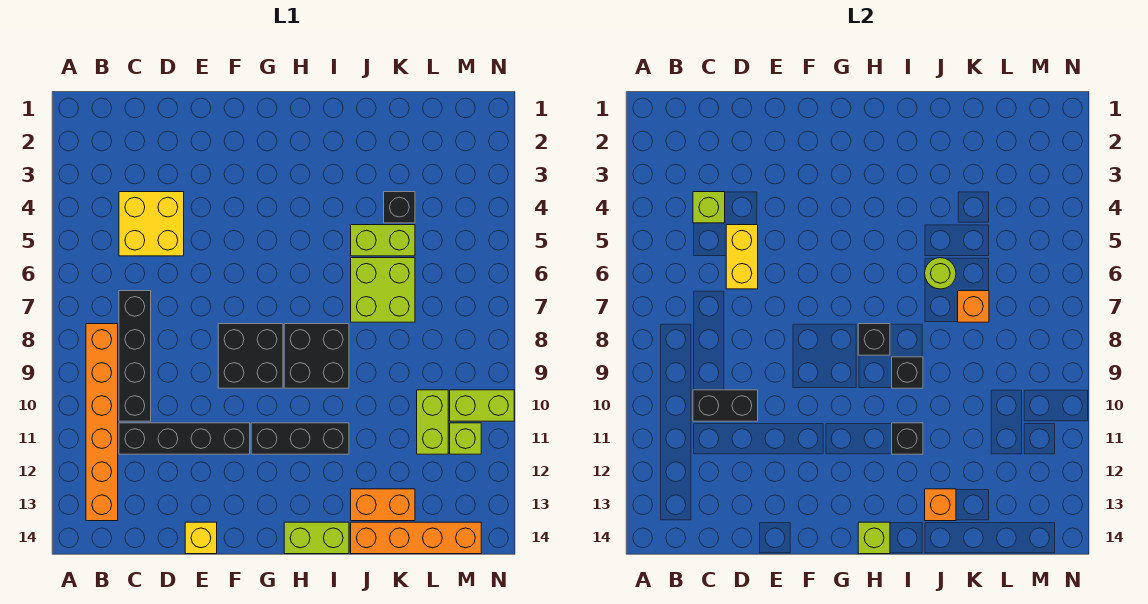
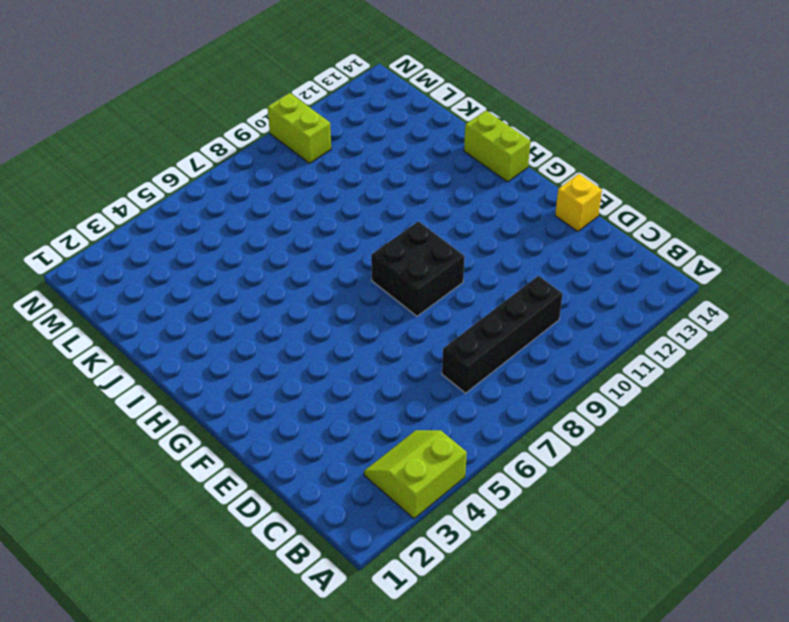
lime slope A3:B4 level 1 top A -> none
none -> orange brick B8:B13 level 1
none -> yellow brick C4:D5 level 1
none -> black brick C11:F11 level 1

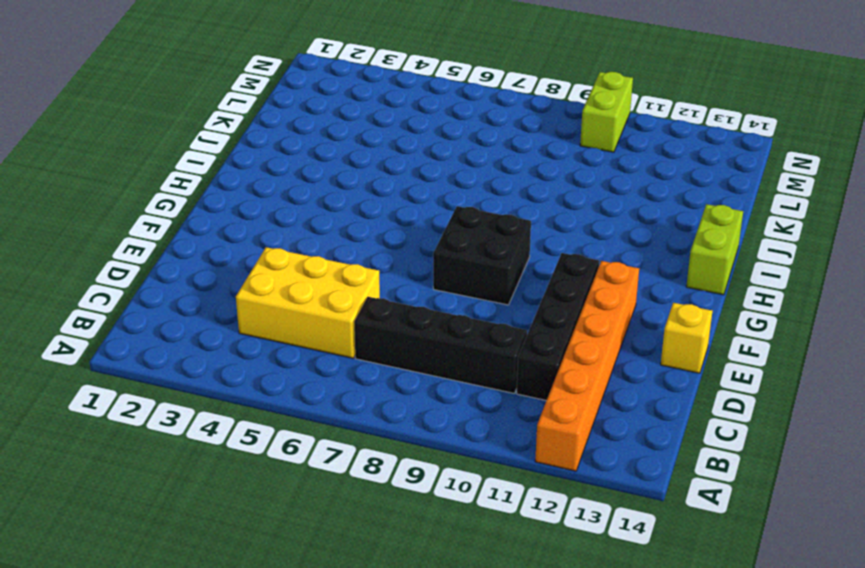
orange brick A12:F12 level 1 -> orange brick B8:B13 level 1
yellow brick C4:D6 level 1 -> yellow brick C4:D5 level 1
none -> black brick G11:I11 level 1
none -> black brick H8:I9 level 1
none -> lime brick J5:K5 level 1

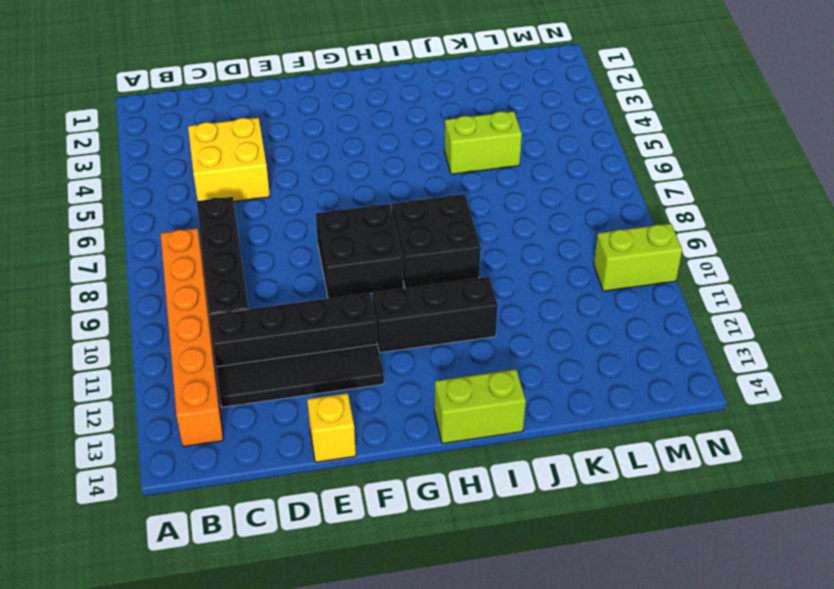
black tile C12:F12 level 1 -> none
none -> lime brick J6:K7 level 1
none -> orange brick J13:K13 level 1
none -> orange brick J14:M14 level 1

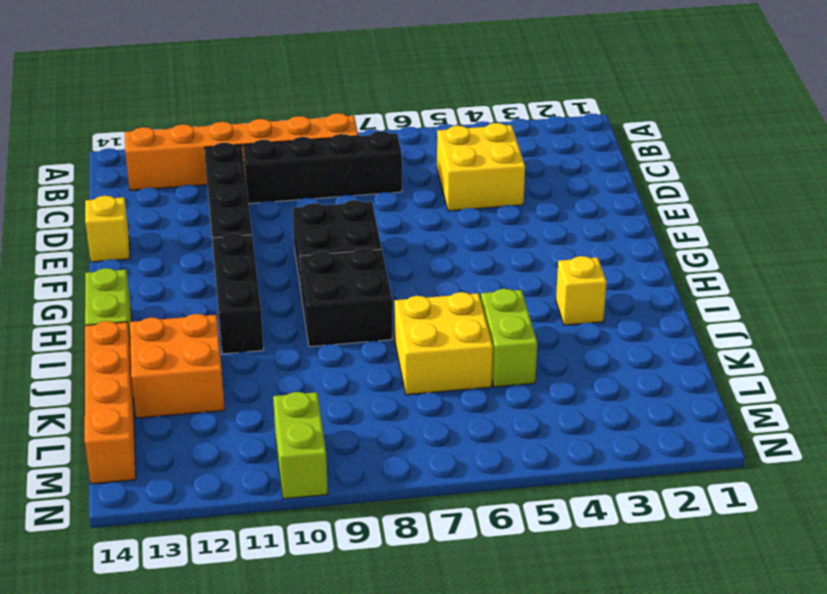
yellow brick I3 level 1 -> none
yellow brick J6:K7 level 1 -> lime brick J6:K7 level 1
orange brick J12:K13 level 1 -> orange brick J13:K13 level 1
none -> black brick K4 level 1
none -> lime brick L10:L11 level 1
none -> lime brick M11 level 1

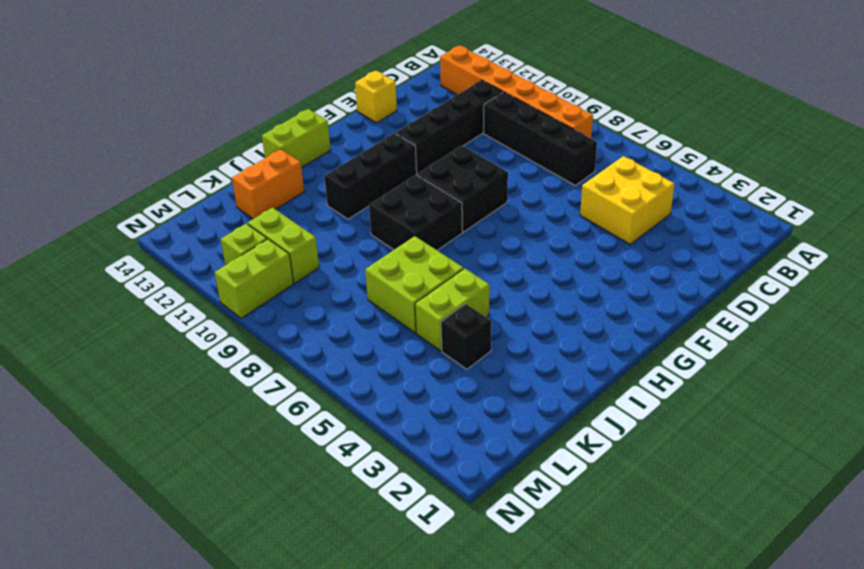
none -> orange brick J14:M14 level 1
none -> lime brick C4 level 2
none -> black brick C10:D10 level 2

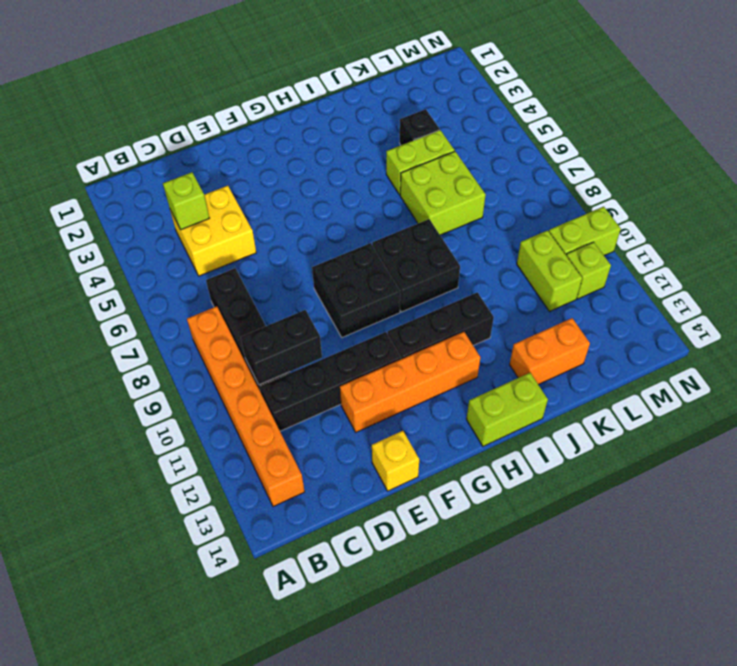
orange brick E12:H12 level 1 -> orange brick J14:M14 level 1
none -> yellow brick D5:D6 level 2
none -> black brick H8 level 2
none -> lime brick H14 level 2

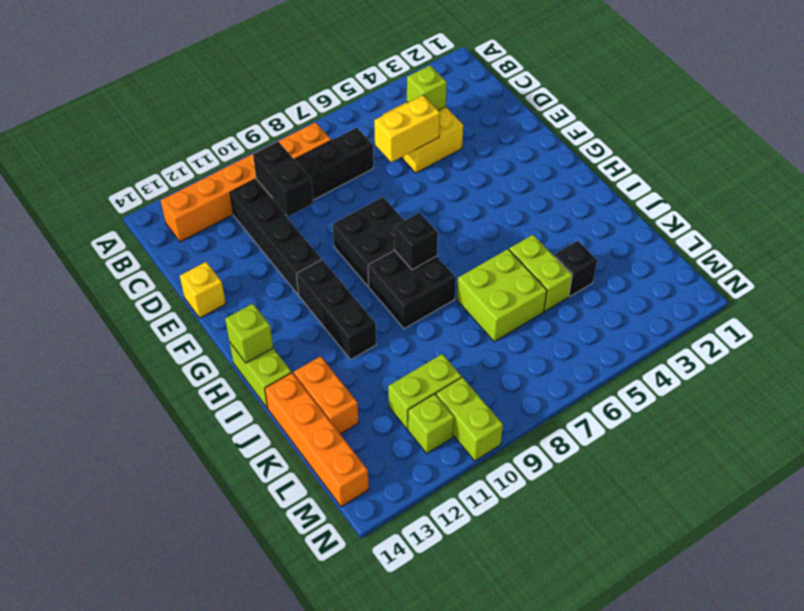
none -> black brick I9 level 2
none -> black brick I11 level 2
none -> lime round brick J6 level 2

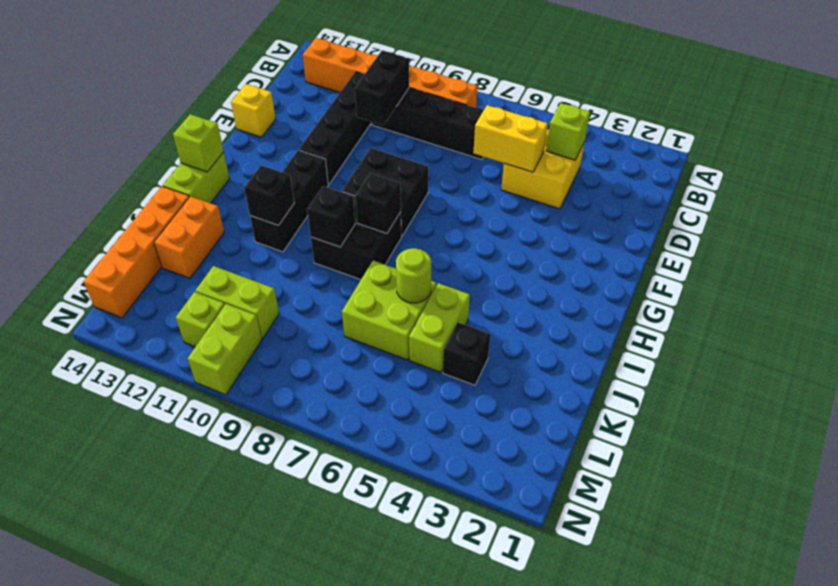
none -> orange brick J13 level 2
none -> orange brick K7 level 2

